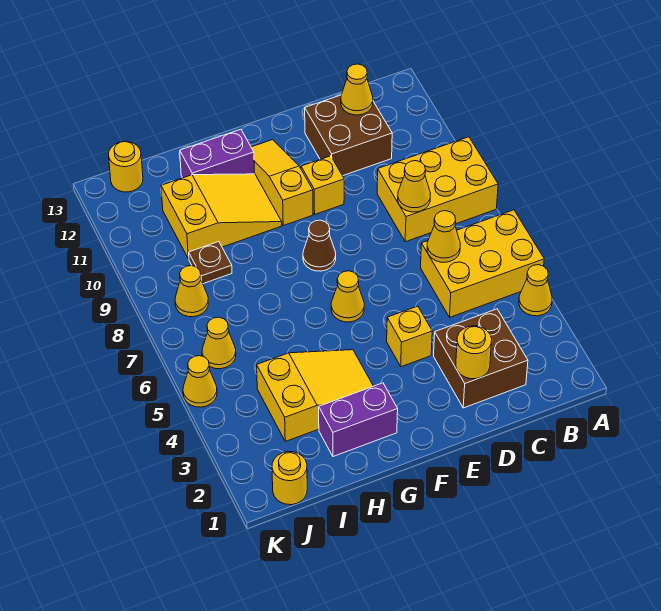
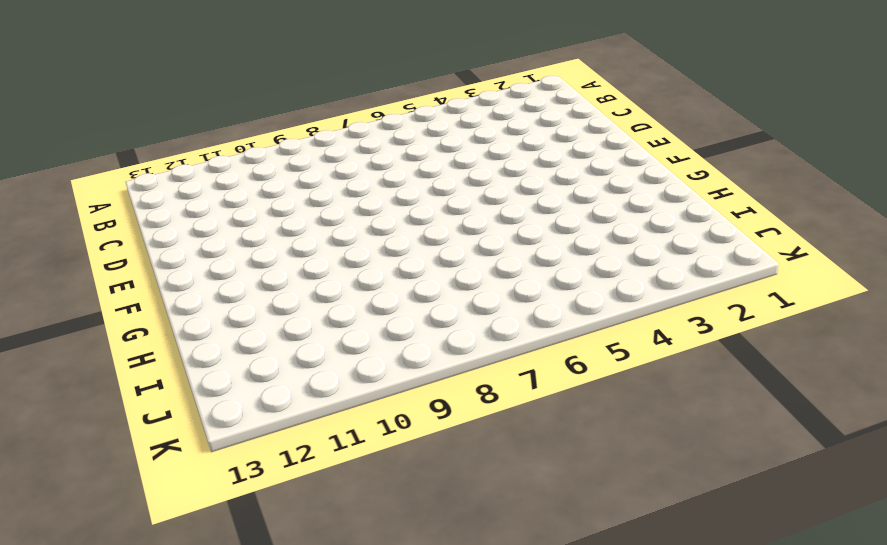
none -> yellow cone A4 level 1
none -> yellow brick A5:C6 level 1
none -> yellow brick A8:C9 level 1

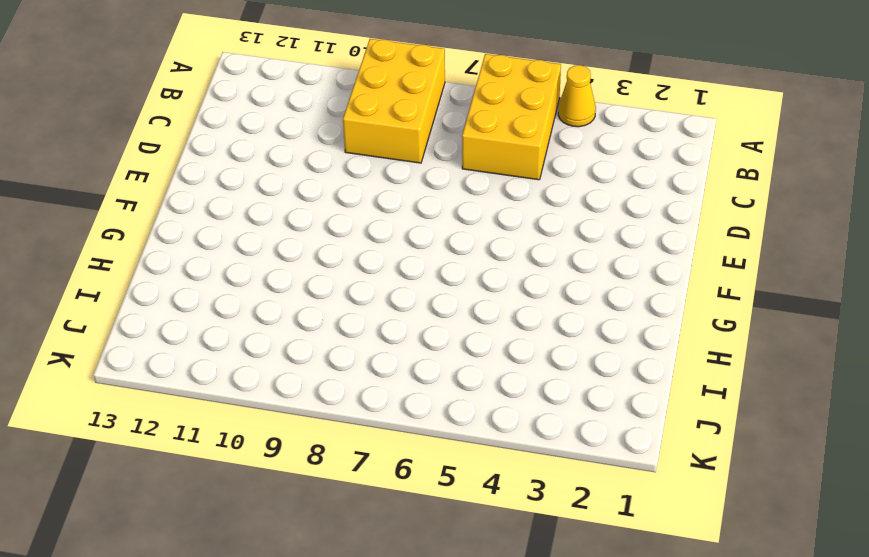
none -> brown brick C2:D3 level 1
none -> brown brick C11:D12 level 1
none -> yellow brick E4 level 1

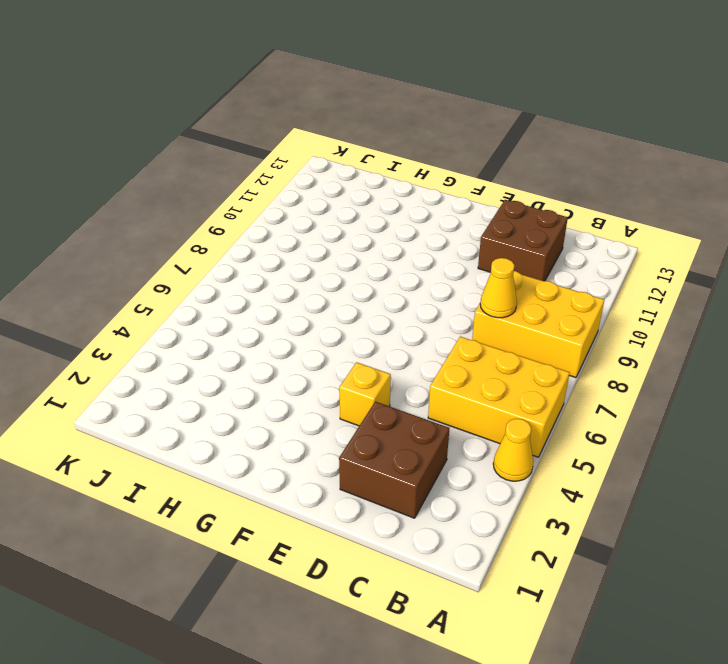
none -> yellow brick E10 level 1
none -> yellow cone F6 level 1
none -> brown cone F8 level 1

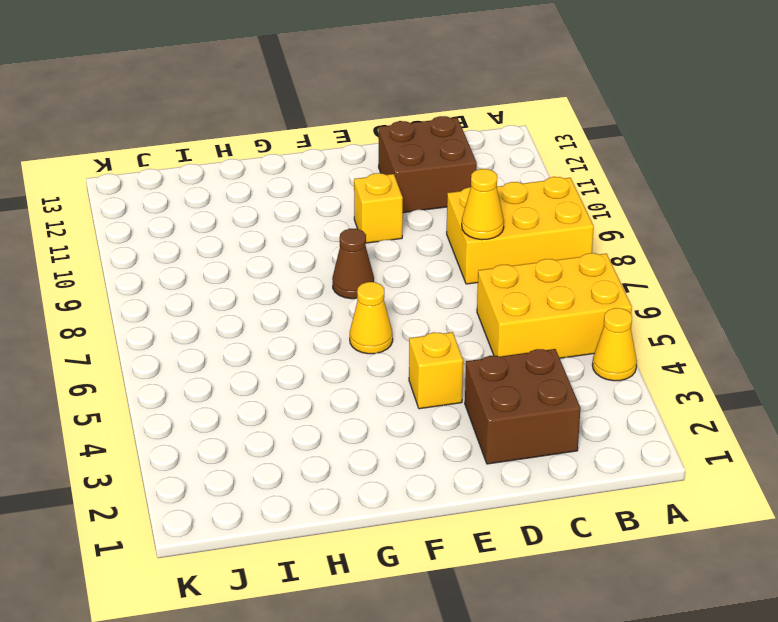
none -> yellow slope F10:F12 level 1 top 10
none -> purple brick G2:H2 level 1
none -> yellow slope G3:I4 level 1 top I

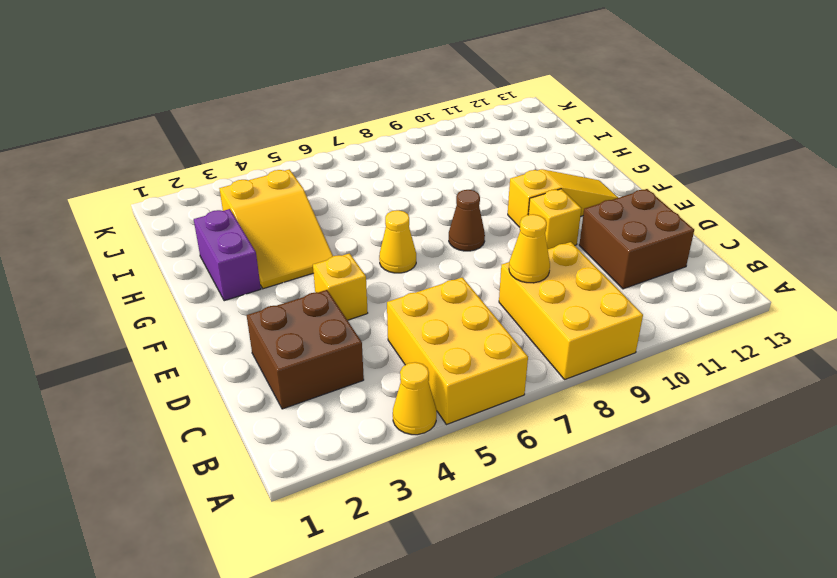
none -> yellow slope G10:I11 level 1 top I
none -> purple brick G12:H12 level 1
none -> brown plate I9 level 1

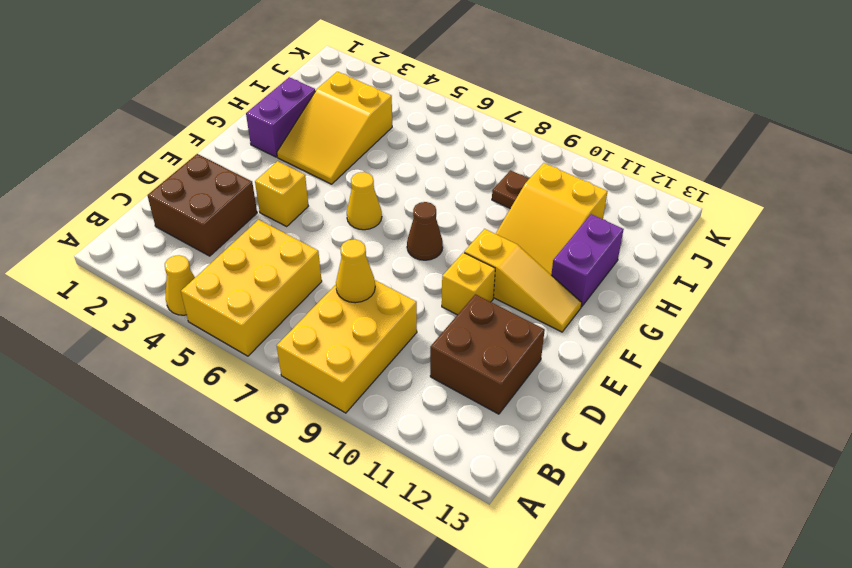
none -> yellow round brick J1 level 1
none -> yellow cone J6 level 1
none -> yellow cone J8 level 1

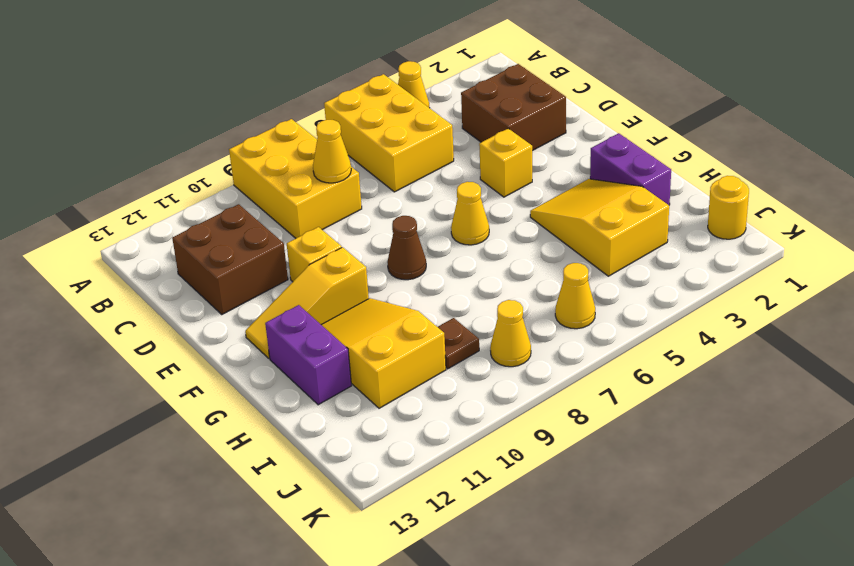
none -> yellow round brick J13 level 1
none -> yellow cone K5 level 1
none -> yellow cone C6 level 2

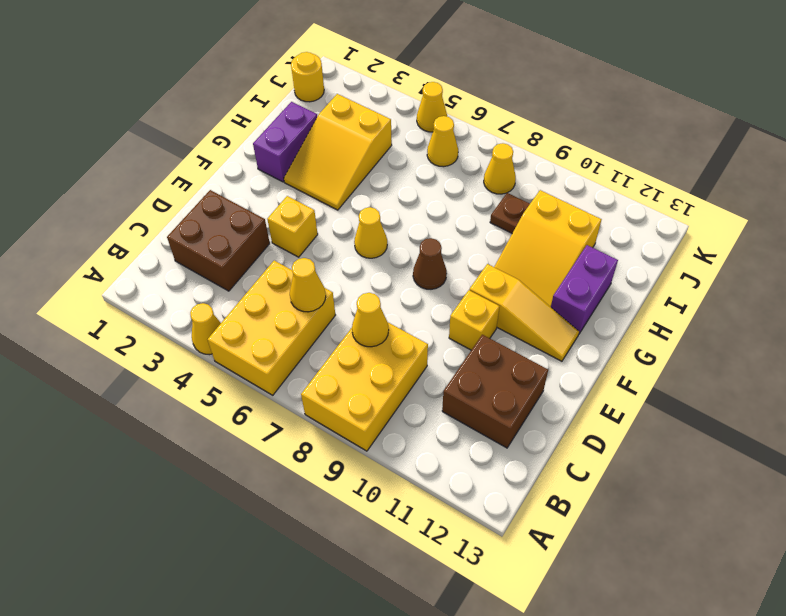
none -> yellow round brick J13 level 1
none -> yellow cone C12 level 2
none -> yellow round brick D2 level 2

